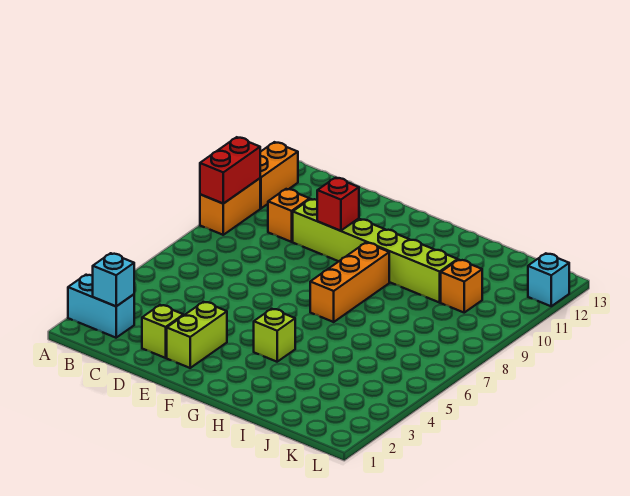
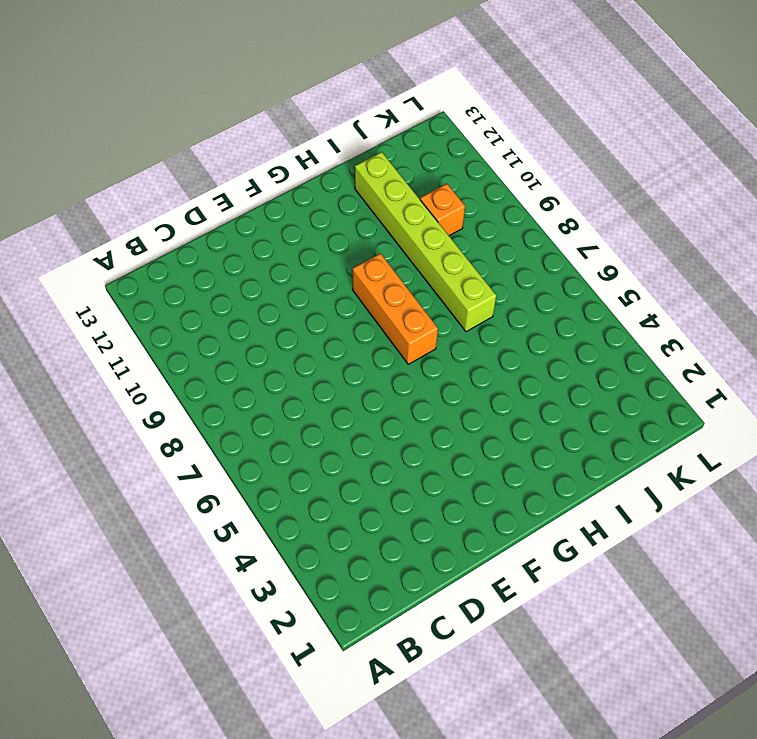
lime brick I7:I12 level 1 -> lime brick D10:I10 level 1
none -> cyan brick A2:B2 level 1
none -> orange brick A9:A10 level 1
none -> orange brick A11:A12 level 1

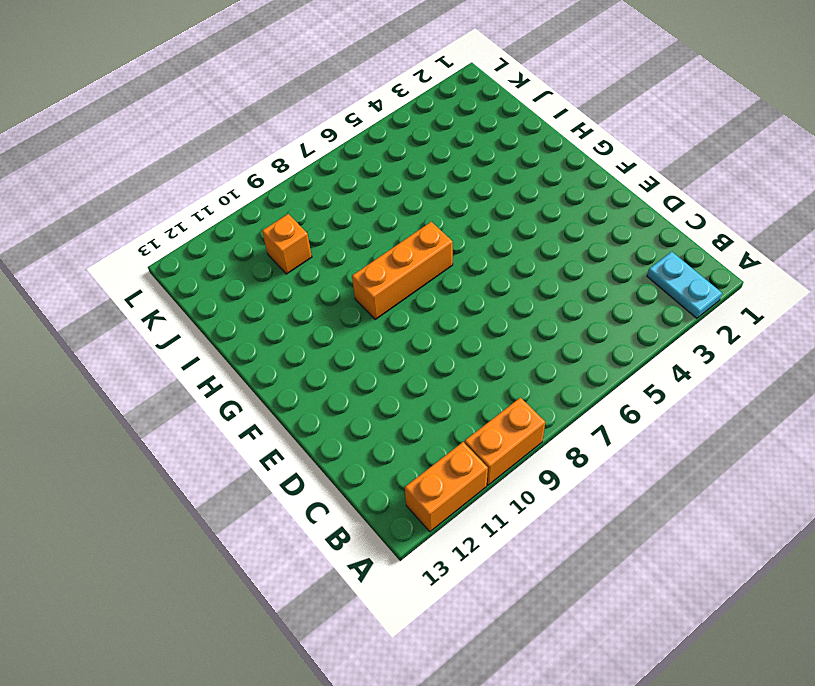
cyan plate A2:B2 level 1 -> cyan brick A2:B2 level 1
none -> orange brick C10 level 1
none -> lime brick D2 level 1
none -> lime brick D10:I10 level 1

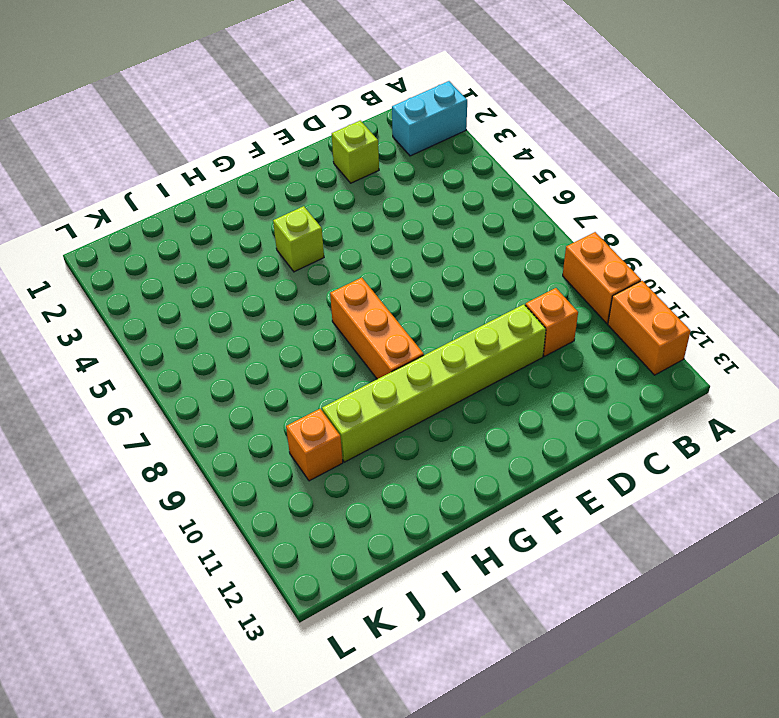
none -> lime brick E2:E3 level 1
none -> cyan brick L12 level 1
none -> red brick A9:A10 level 2

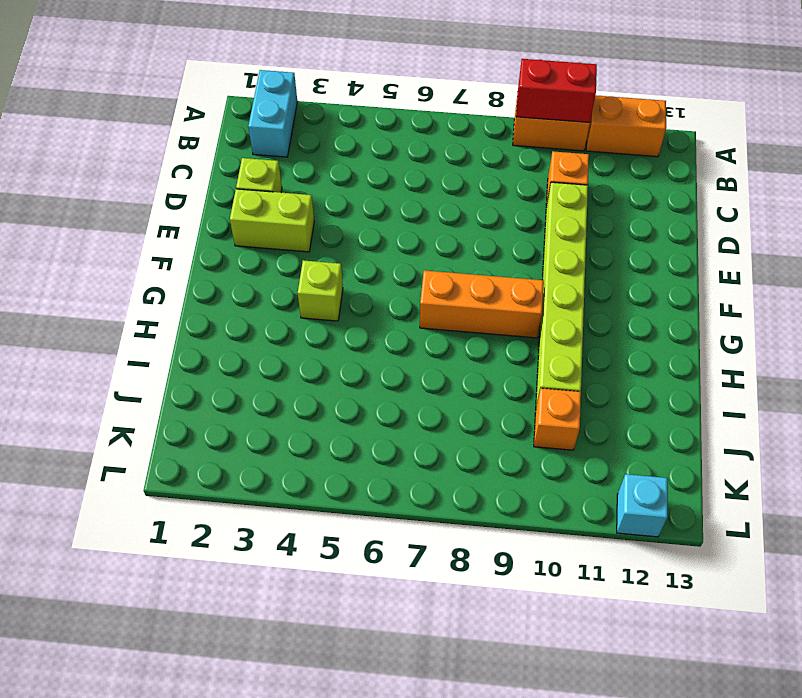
none -> cyan brick B2 level 2
none -> red brick E10 level 2

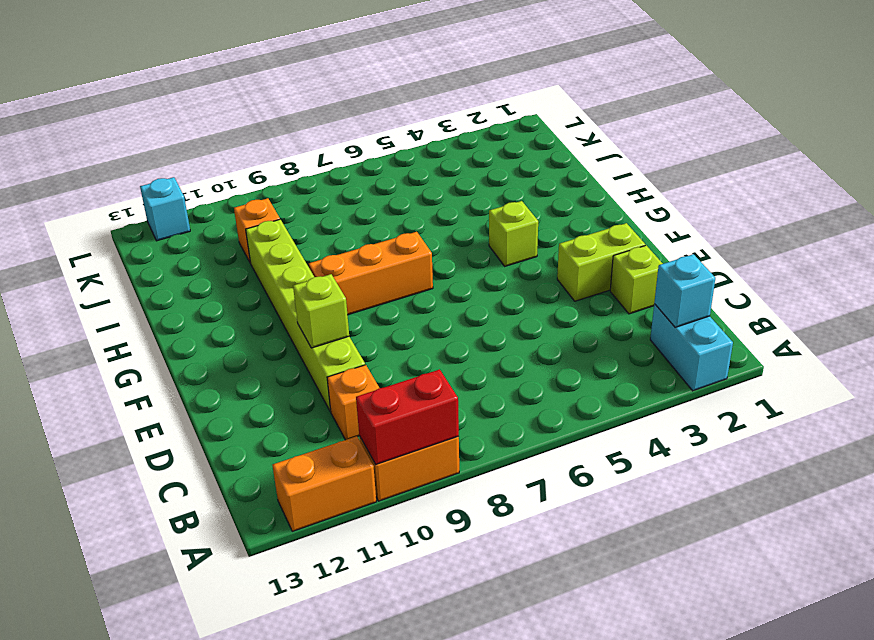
lime brick E10 level 2 -> red brick E10 level 2

